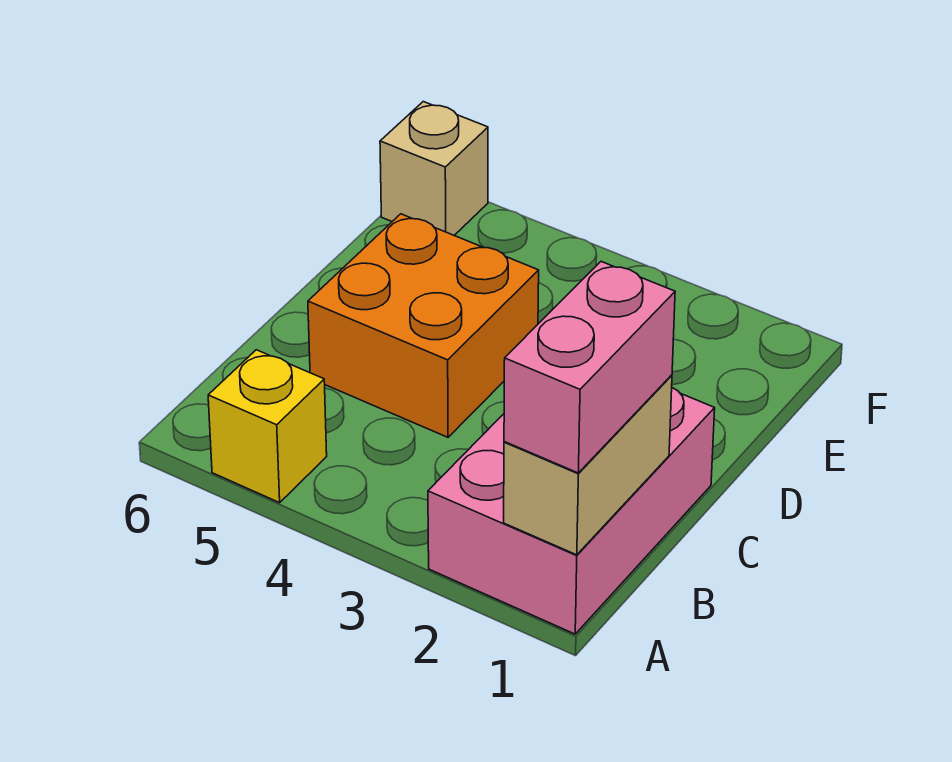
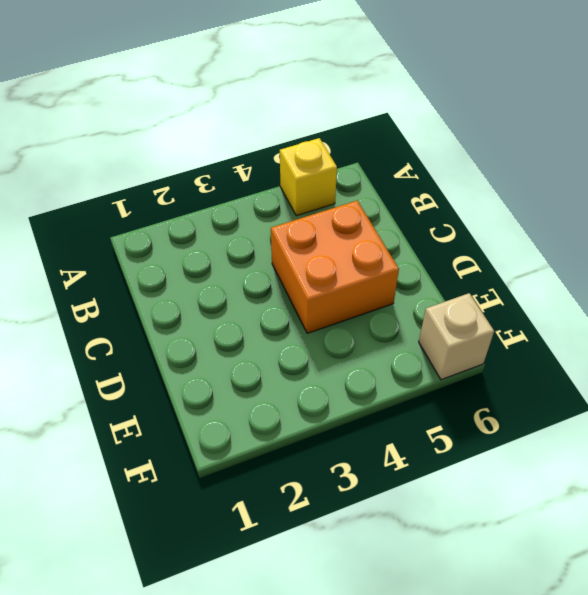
none -> pink brick A1:C2 level 1
none -> tan brick A1:B1 level 2

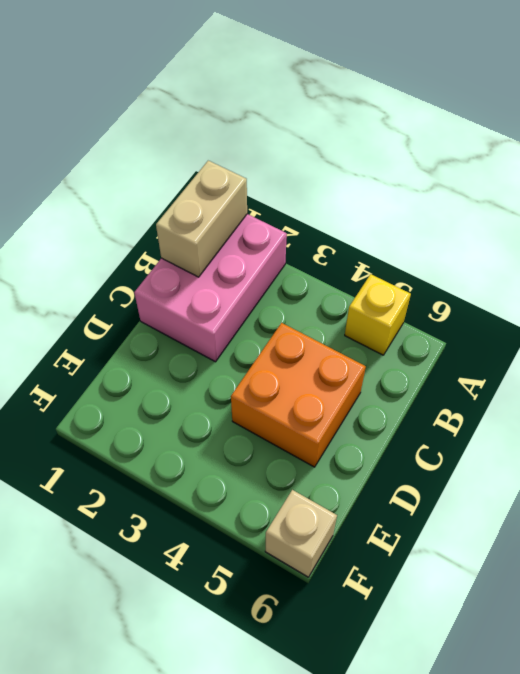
none -> pink brick A1:B1 level 3

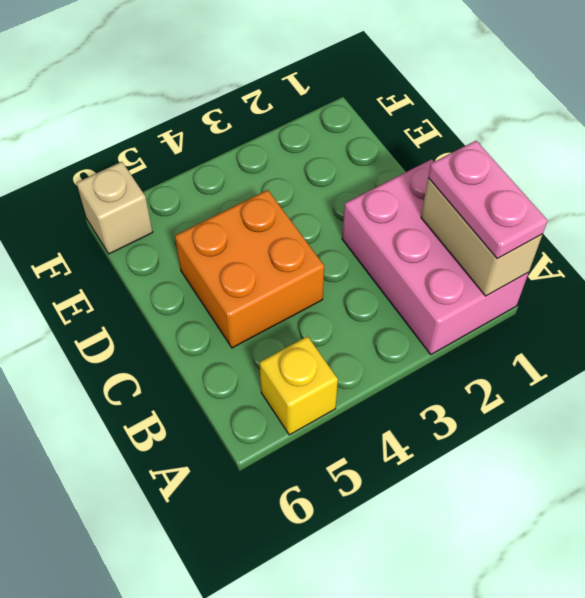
pink plate A1:B1 level 3 -> pink brick A1:B1 level 3

